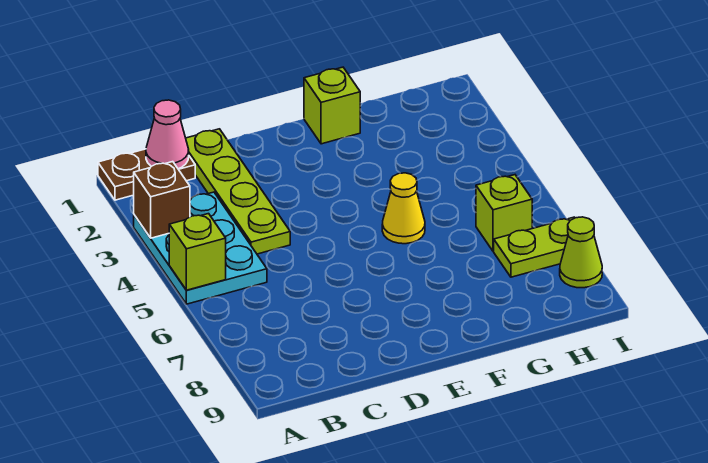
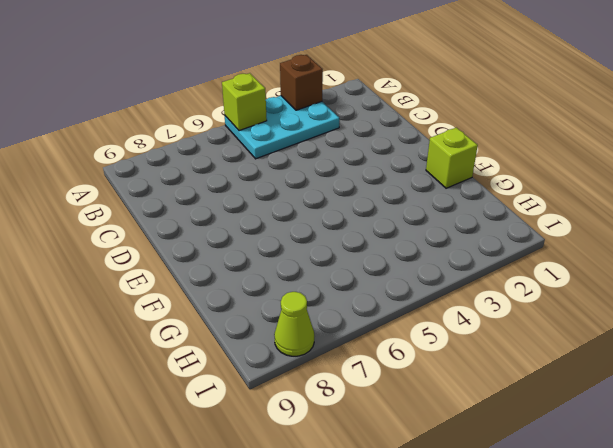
none -> brown plate A1:B1 level 1
none -> lime plate C1:C4 level 1

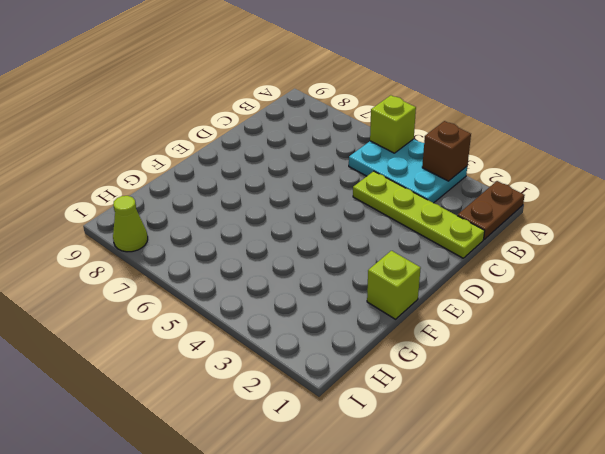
none -> yellow cone F5 level 1
none -> lime brick H6 level 1

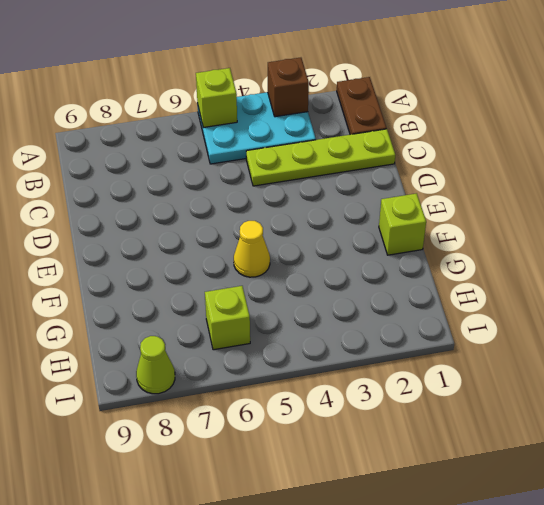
none -> lime plate H7:I7 level 1
none -> pink cone B1 level 2

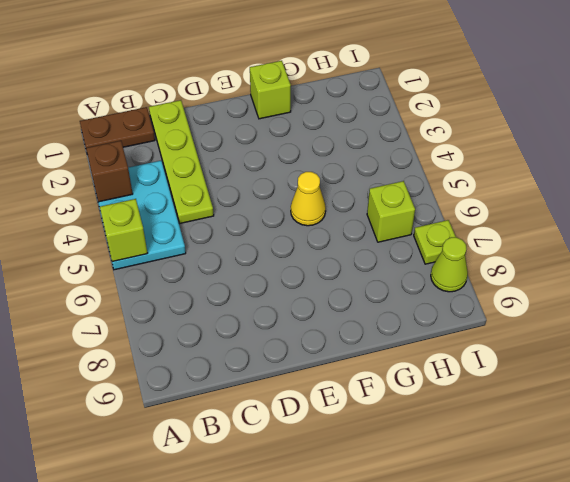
lime plate I7 level 1 -> lime plate H7:I7 level 1
none -> pink cone B1 level 2

